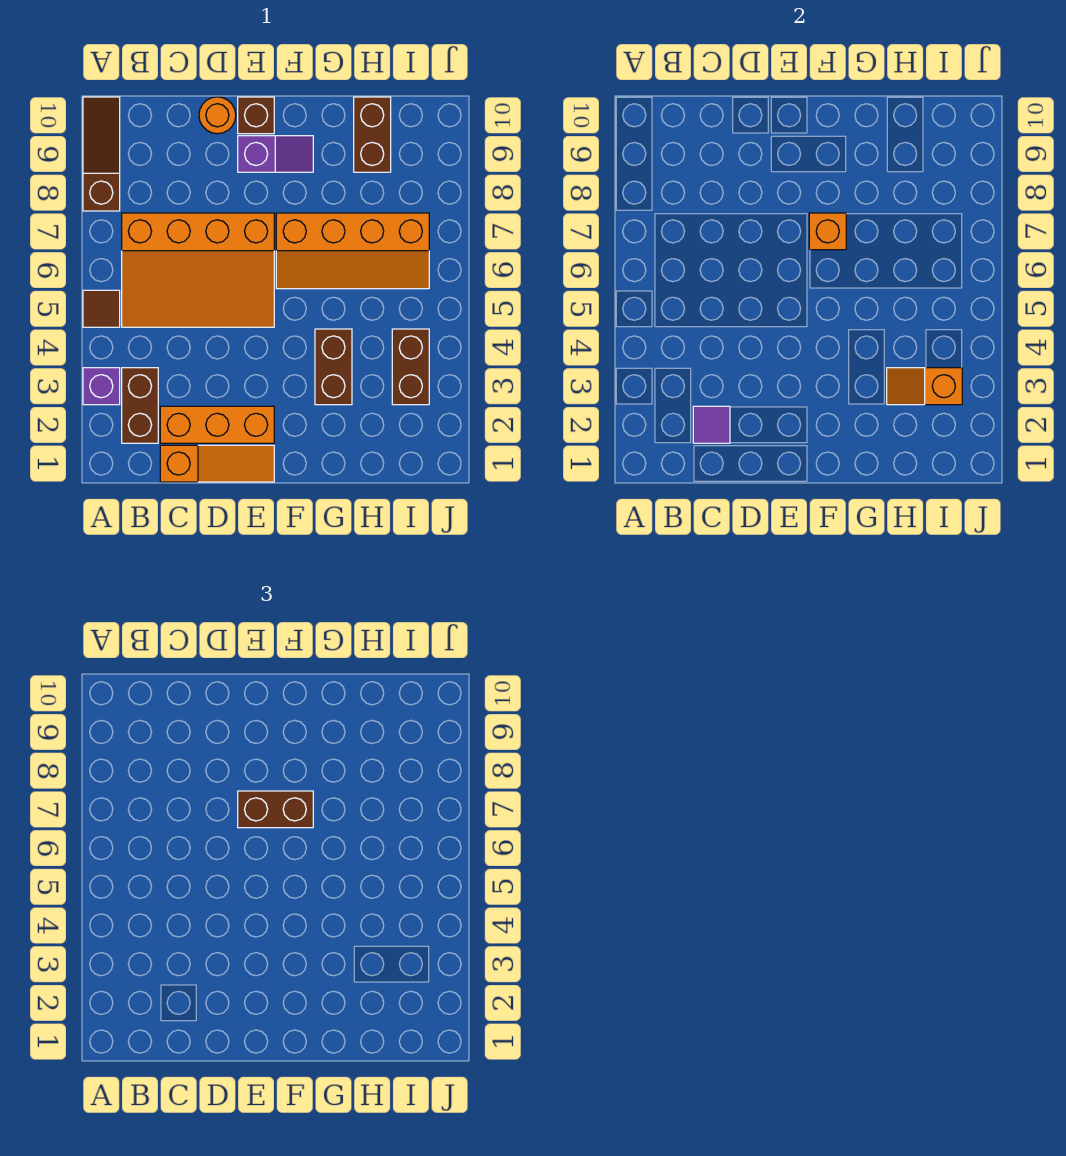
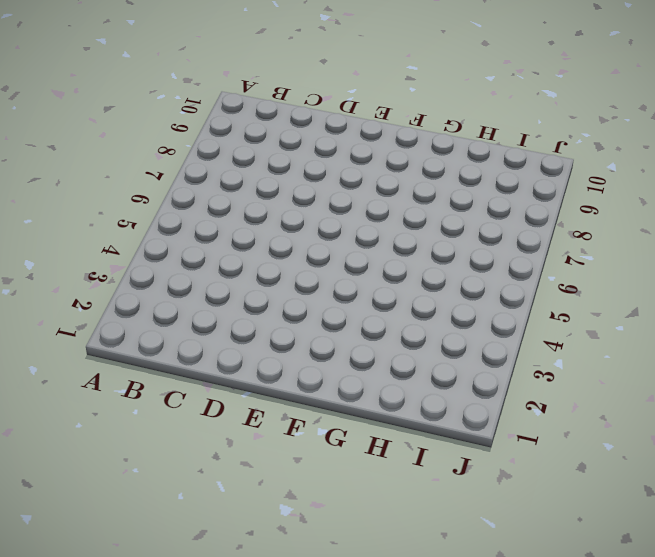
none -> purple brick A3 level 1
none -> brown tile A5 level 1
none -> brown slope A8:A10 level 1 top 8

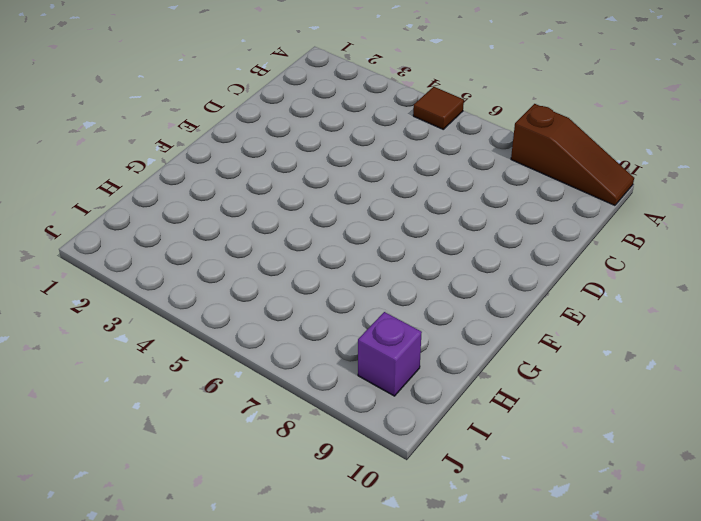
purple brick I9 level 1 -> purple brick A3 level 1
none -> brown brick B2:B3 level 1
none -> orange slope B5:E7 level 1 top 7
none -> orange slope C1:E1 level 1 top C

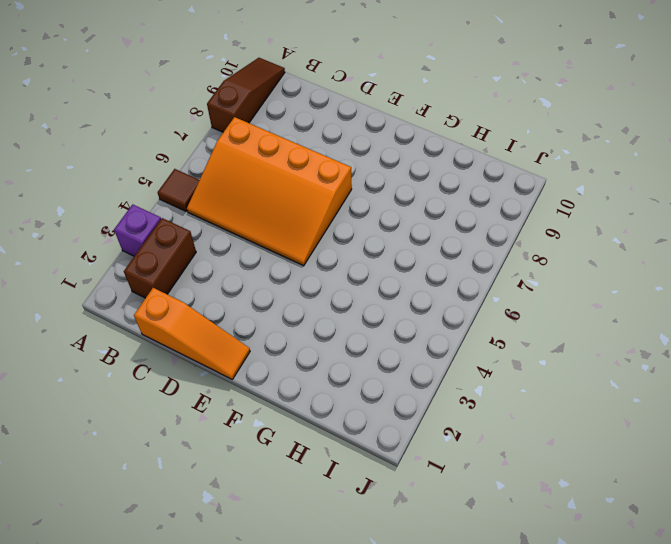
none -> orange brick C2:E2 level 1
none -> orange round brick D10 level 1
none -> purple slope E9:F9 level 1 top E

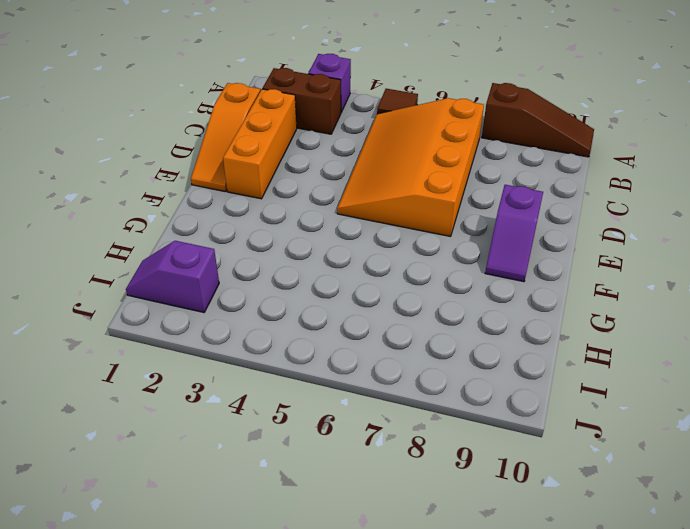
purple slope I1:I2 level 1 top 2 -> none
none -> orange round brick D10 level 1
none -> brown brick E10 level 1
none -> orange slope F6:I7 level 1 top 7

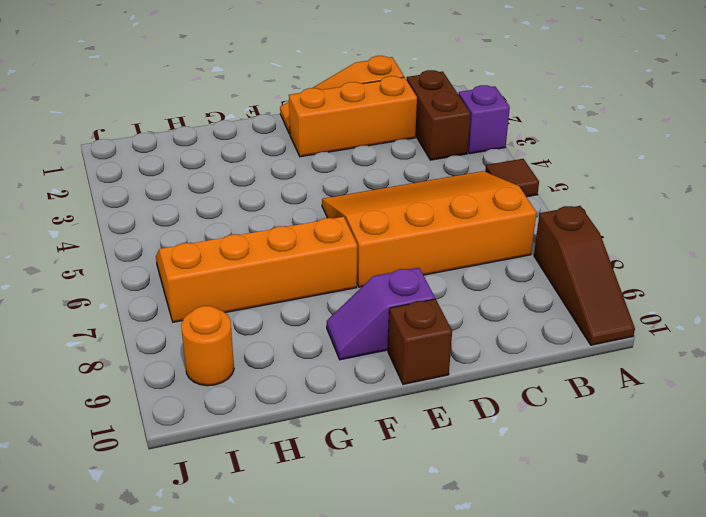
orange round brick I9 level 1 -> orange round brick D10 level 1
none -> brown brick G3:G4 level 1
none -> brown brick H9:H10 level 1
none -> brown brick I3:I4 level 1

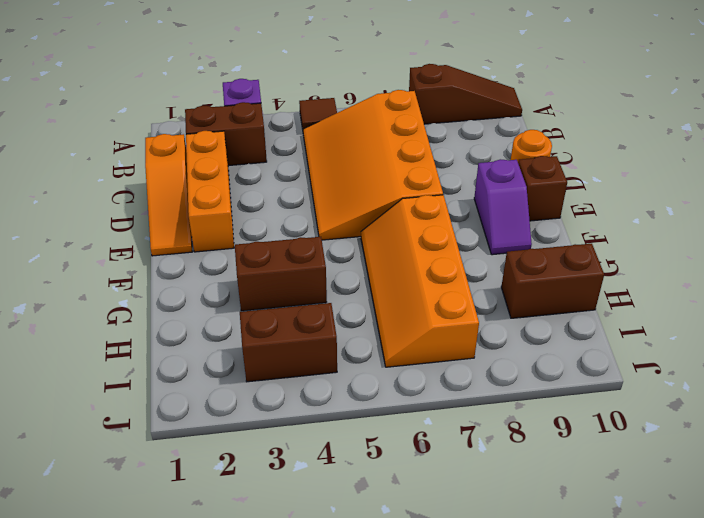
none -> purple tile C2 level 2
none -> orange brick F7 level 2
none -> orange slope H3:I3 level 2 top I

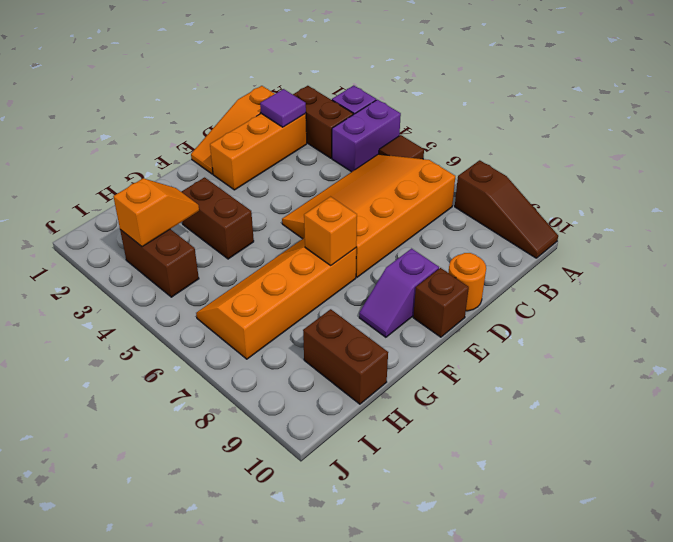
purple brick A4:B4 level 1 -> none
none -> brown brick E7:F7 level 3

